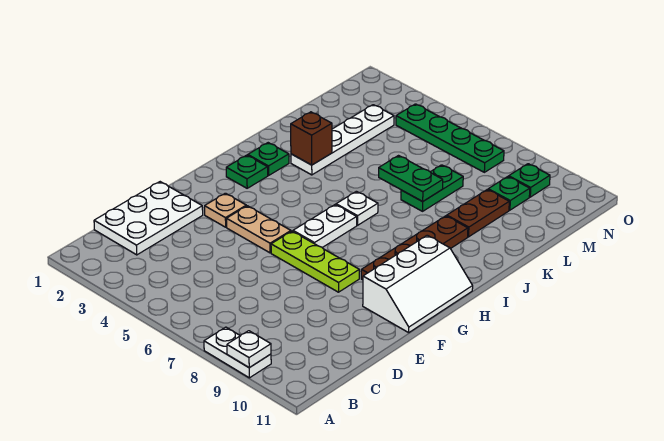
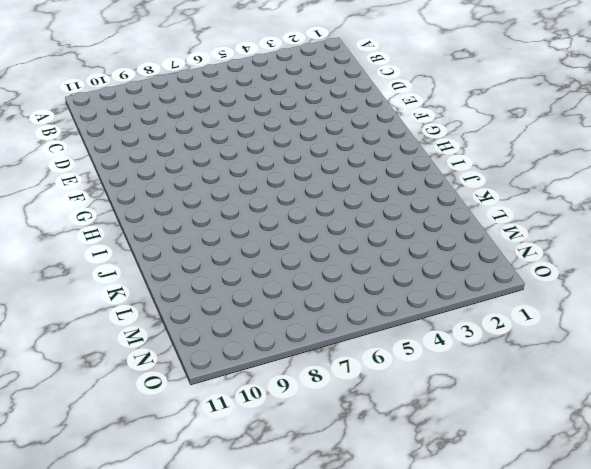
none -> white plate A8:A9 level 1
none -> white plate C1:E2 level 1
none -> tan plate F3 level 1

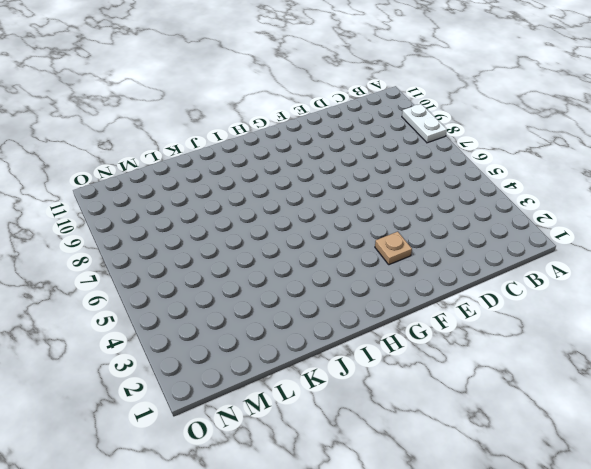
none -> white plate C1:E2 level 1
none -> tan plate F4:F5 level 1
none -> lime plate F6:F8 level 1

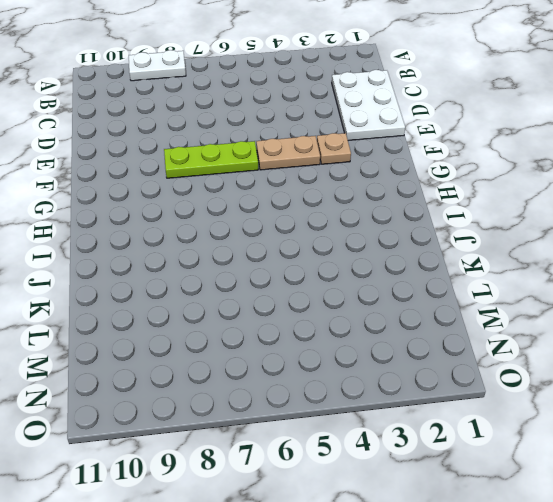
none -> white slope F10:H11 level 1 top 10
none -> white plate G6:H6 level 1
none -> brown plate G9:J9 level 1

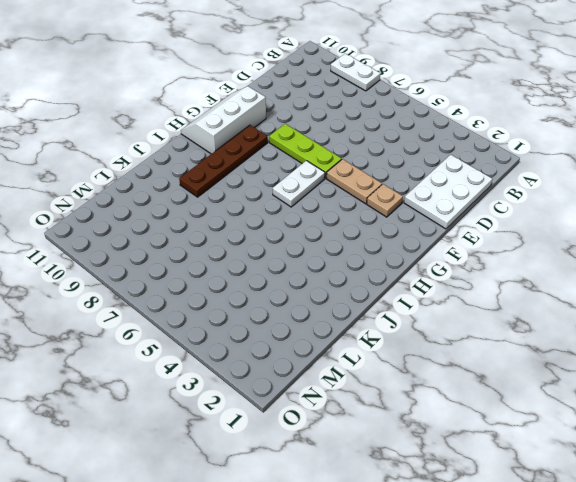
none -> green plate H2 level 1
none -> green plate I2 level 1
none -> white plate I6 level 1

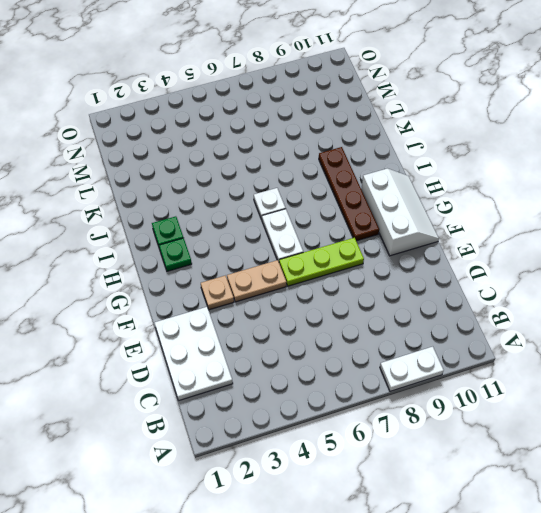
none -> white plate J3:M3 level 1
none -> green plate K7:L7 level 1
none -> brown plate K9:L9 level 1

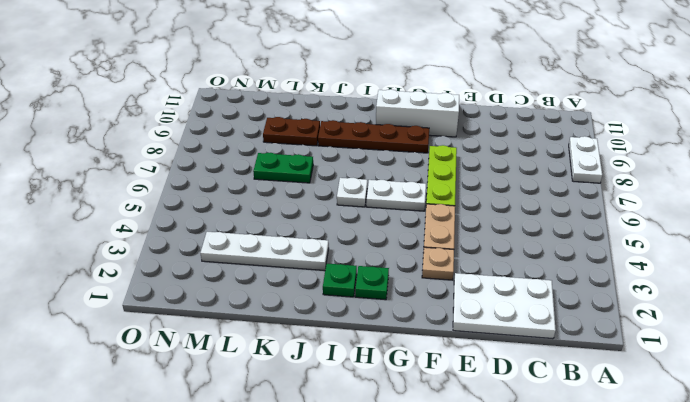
none -> green plate M9 level 1
none -> green plate N4:N7 level 1
none -> green plate N9 level 1

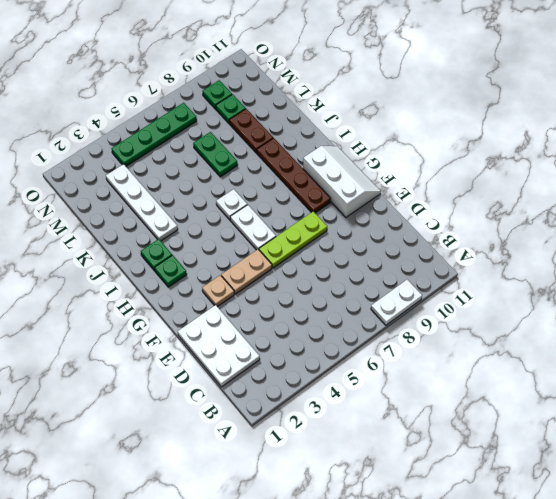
none -> white plate A9 level 2
none -> brown brick J3 level 2
none -> green plate K6:K7 level 2

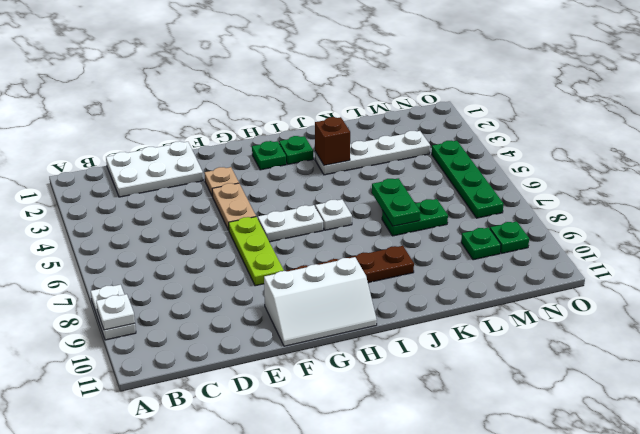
none -> brown plate K9:L9 level 1

